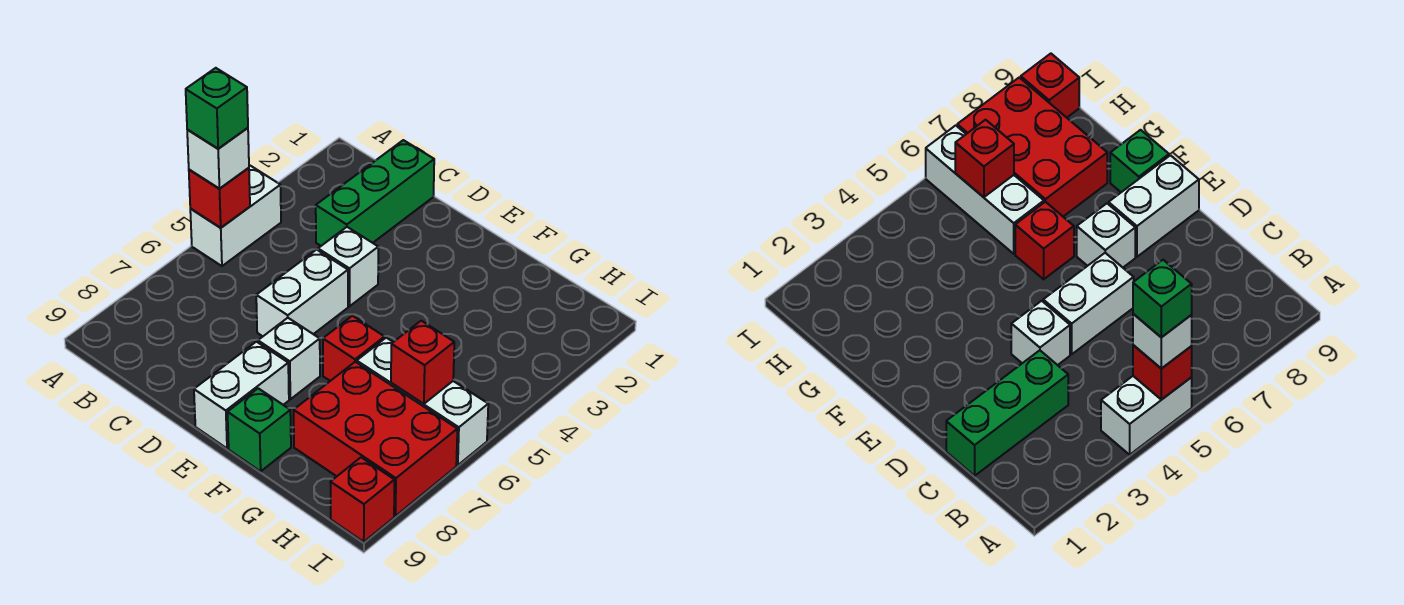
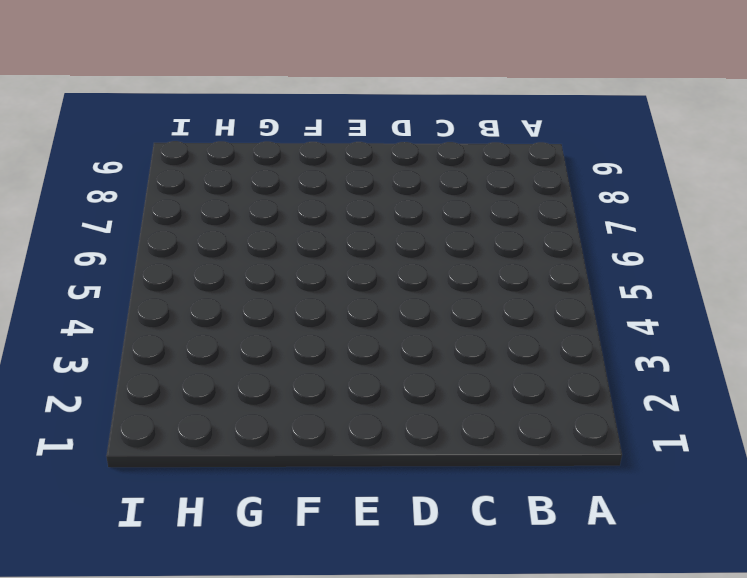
none -> white brick A4:A5 level 1
none -> green brick C1:C3 level 1
none -> white brick D4 level 1

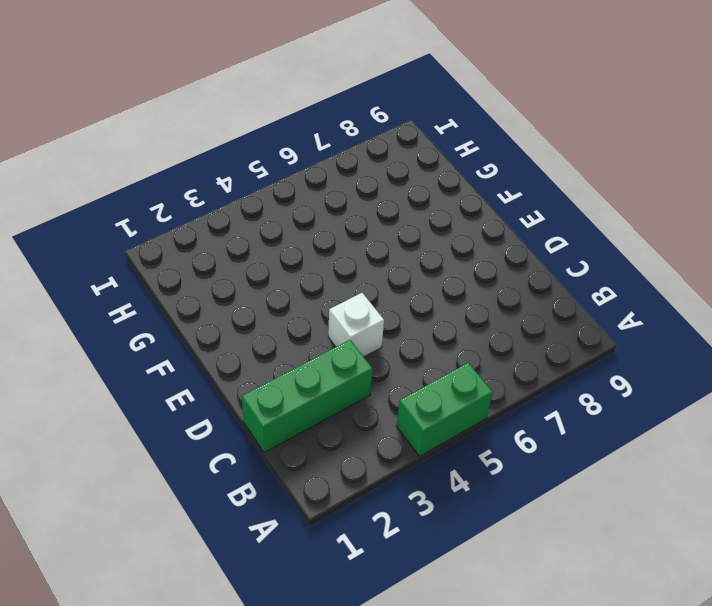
green brick A4:A5 level 1 -> white brick A4:A5 level 1
none -> white brick D5:D6 level 1
none -> white brick E7 level 1
none -> white brick E8:E9 level 1

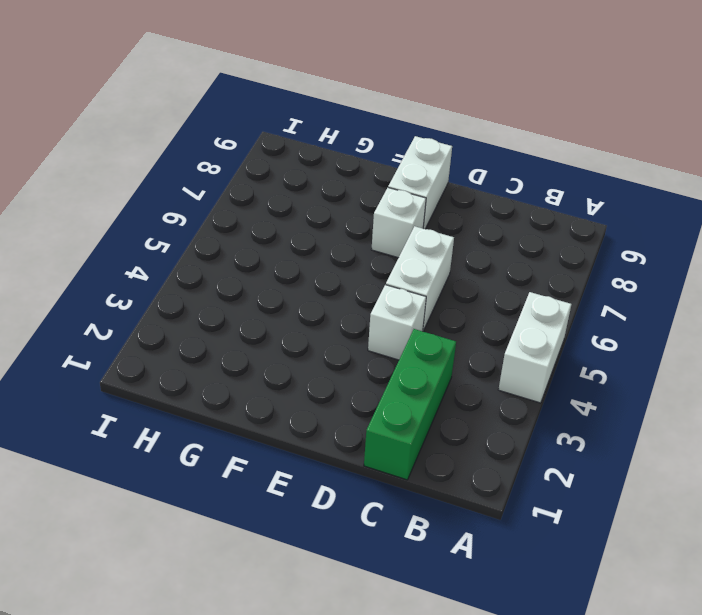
none -> red brick F6 level 1
none -> green brick F9 level 1
none -> white brick G6:I6 level 1

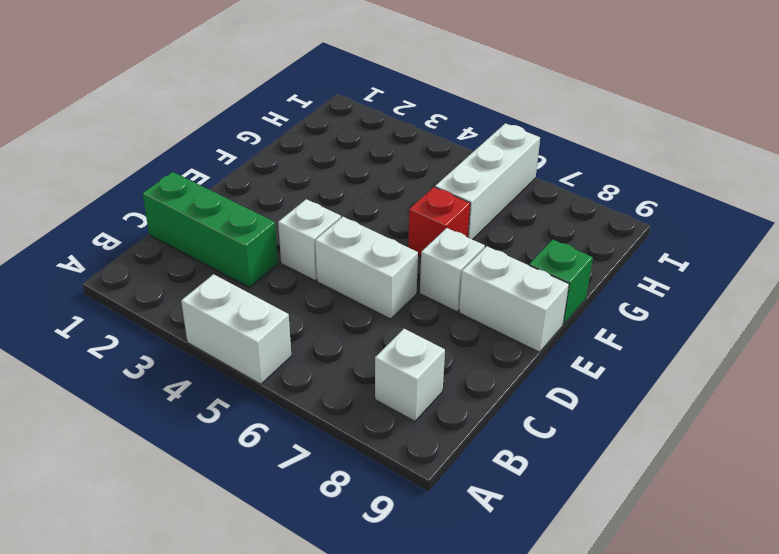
white brick B8 level 1 -> white brick A5 level 3
none -> red brick G7:I8 level 1
none -> red brick I9 level 1
none -> red brick A5 level 2

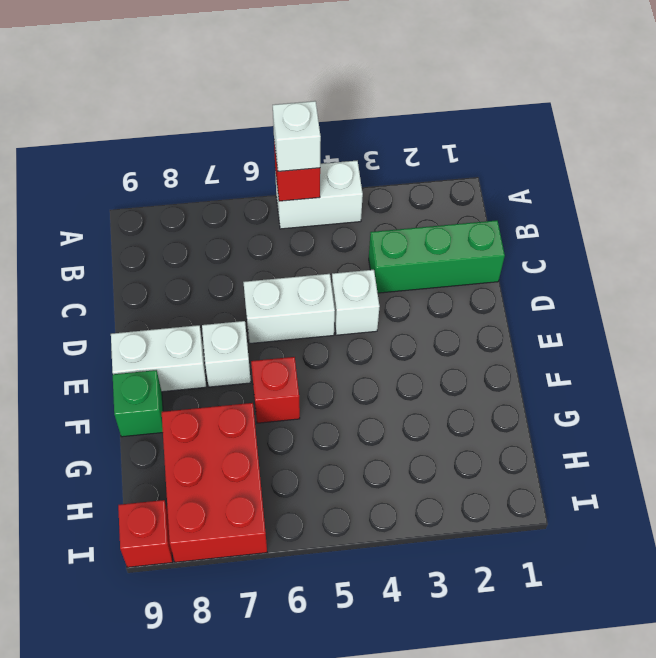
none -> white brick G6:I6 level 1
none -> red brick H6 level 2
none -> green brick A5 level 4

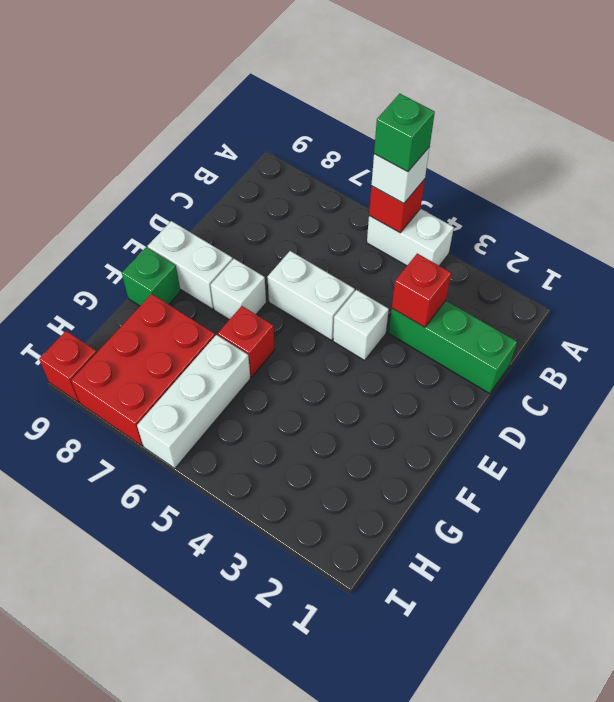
red brick C3 level 2 -> red brick H6 level 2

